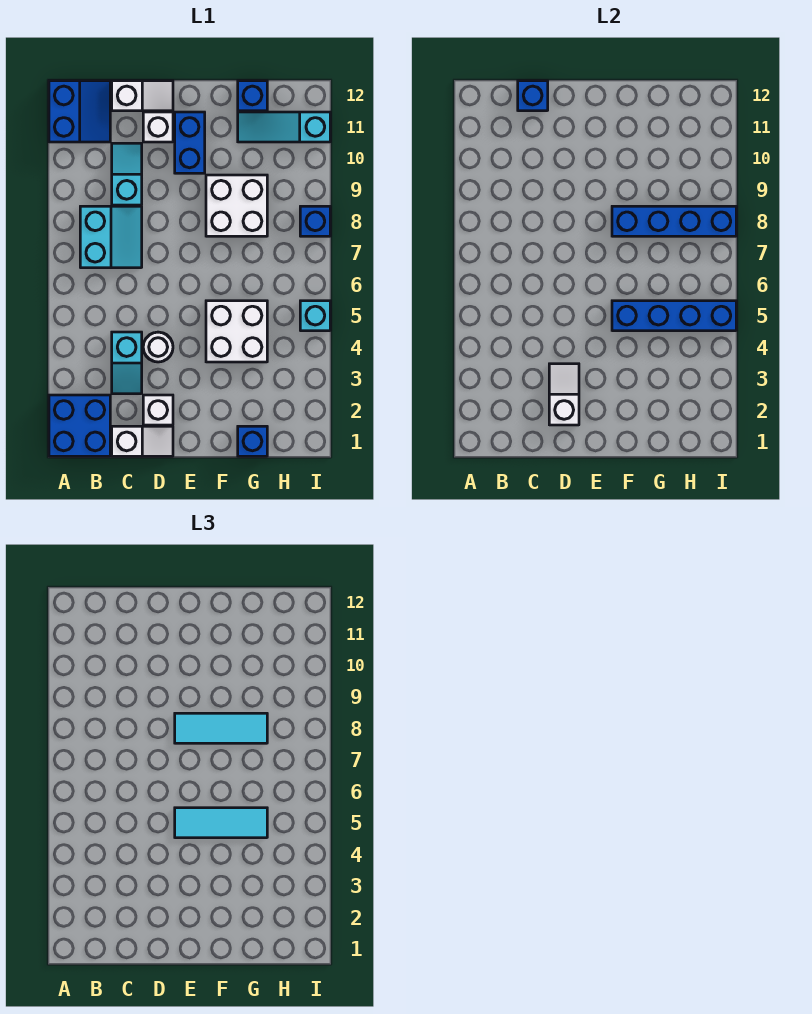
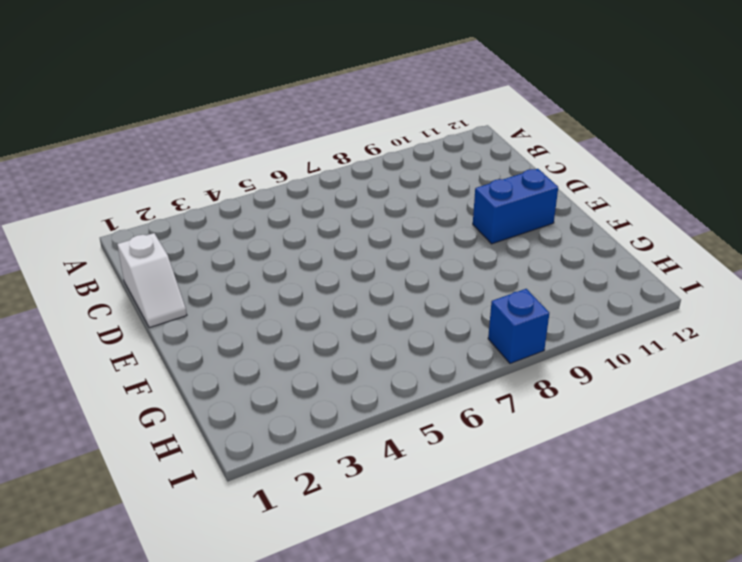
none -> blue brick A1:B2 level 1
none -> blue slope A11:B12 level 1 top A
none -> cyan slope B7:C8 level 1 top B

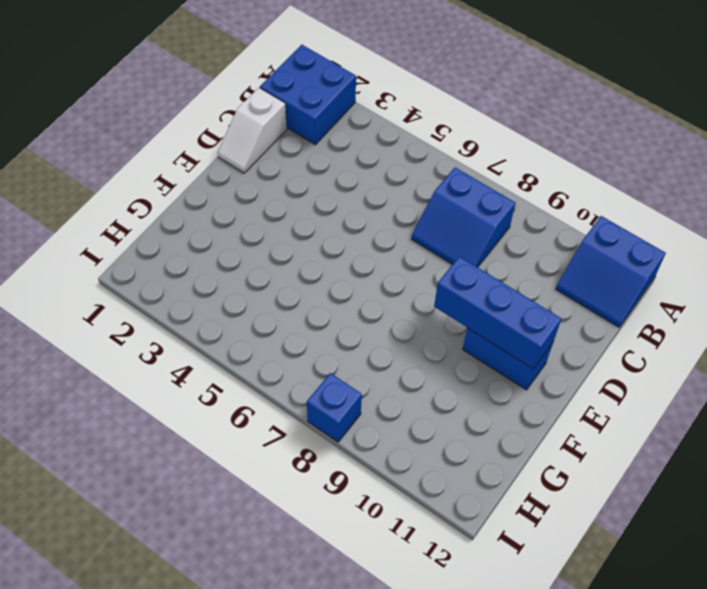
blue slope B7:C8 level 1 top B -> cyan slope B7:C8 level 1 top B
blue brick E9:E11 level 2 -> none
none -> cyan slope C3:C4 level 1 top 4
none -> cyan slope C9:C10 level 1 top 9
none -> white slope C12:D12 level 1 top C

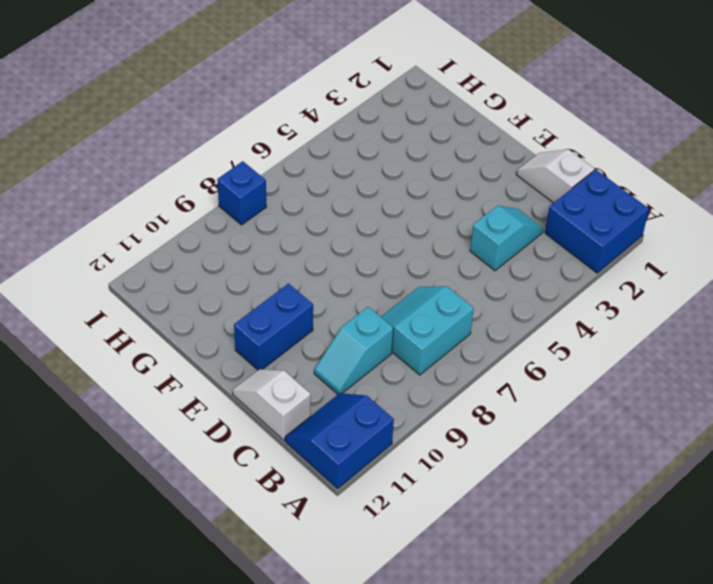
none -> white brick D2 level 1
none -> white round brick D4 level 1
none -> white brick D11 level 1

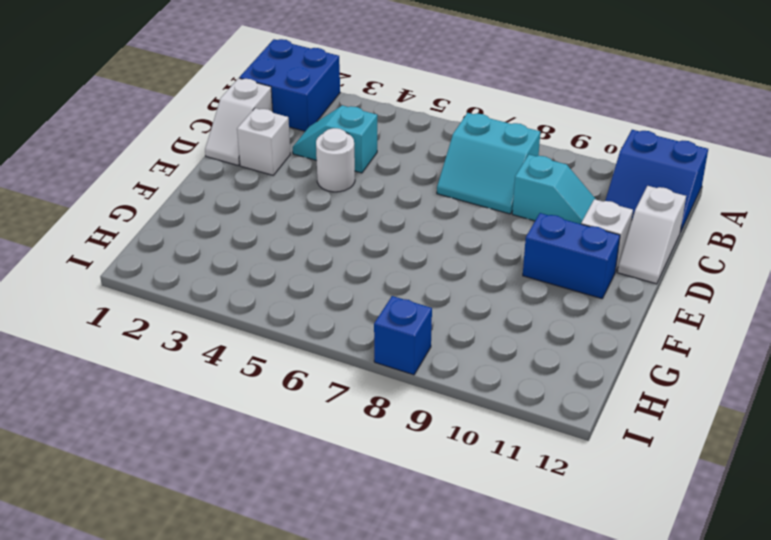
none -> white brick F4:G5 level 1
none -> white brick F8:G9 level 1
none -> blue brick G1 level 1

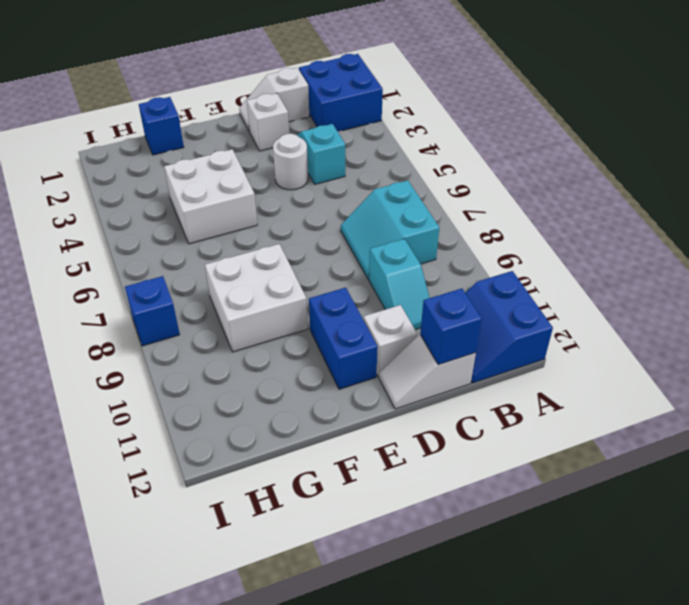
none -> cyan slope G11:I11 level 1 top I
none -> blue brick G12 level 1
none -> cyan brick I5 level 1

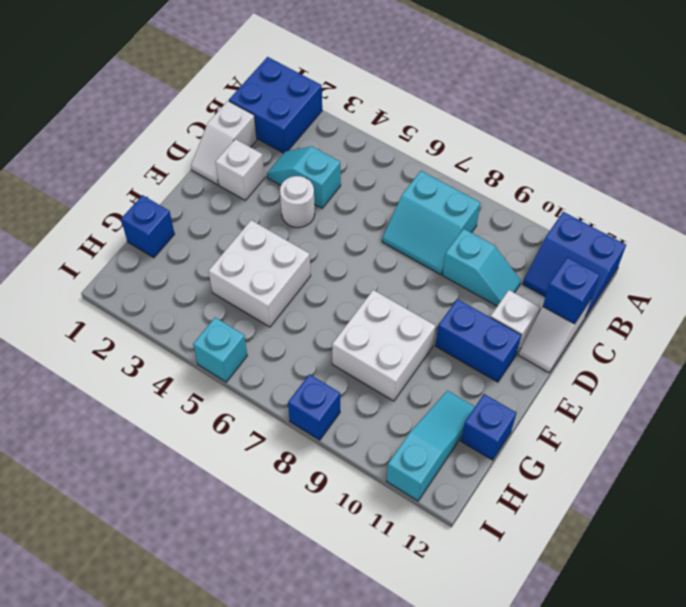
none -> white slope D2:D3 level 2 top 2
none -> blue brick F5:I5 level 2
none -> blue brick F8:I8 level 2

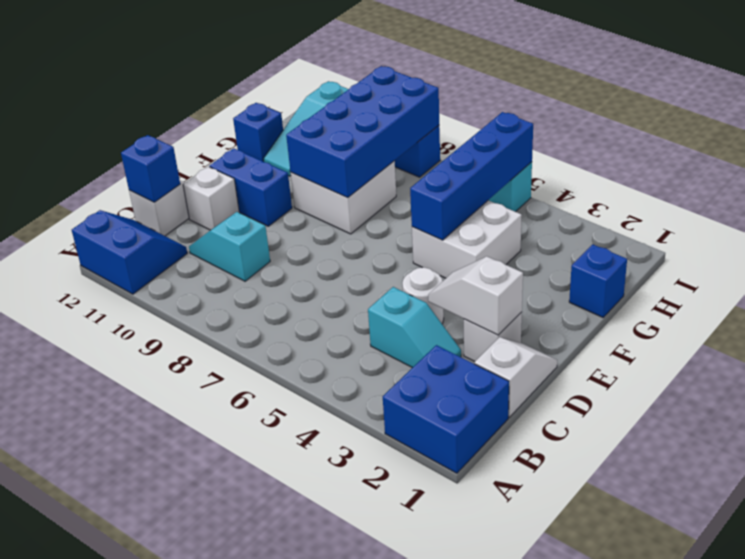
blue brick F8:I9 level 2 -> blue brick F8:I8 level 2
none -> cyan slope B7:C8 level 1 top B
none -> cyan tile E5:G5 level 3
none -> cyan tile E8:G8 level 3

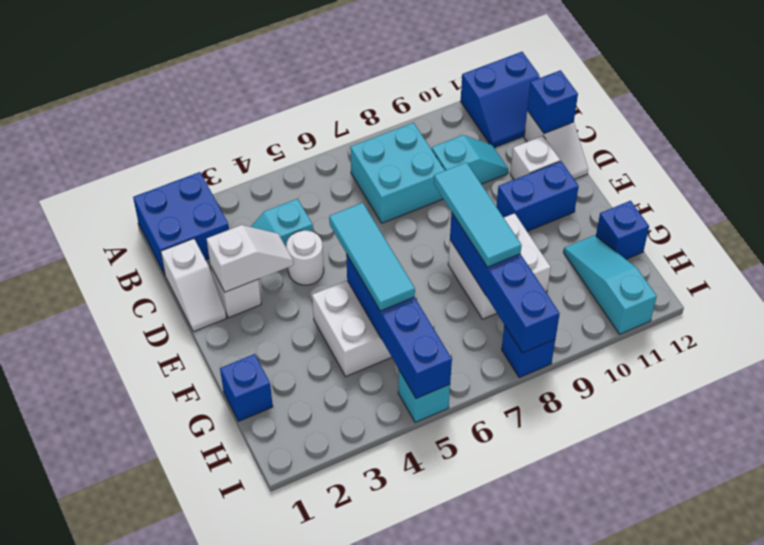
cyan brick B7:C8 level 1 -> cyan slope B7:C8 level 1 top B

